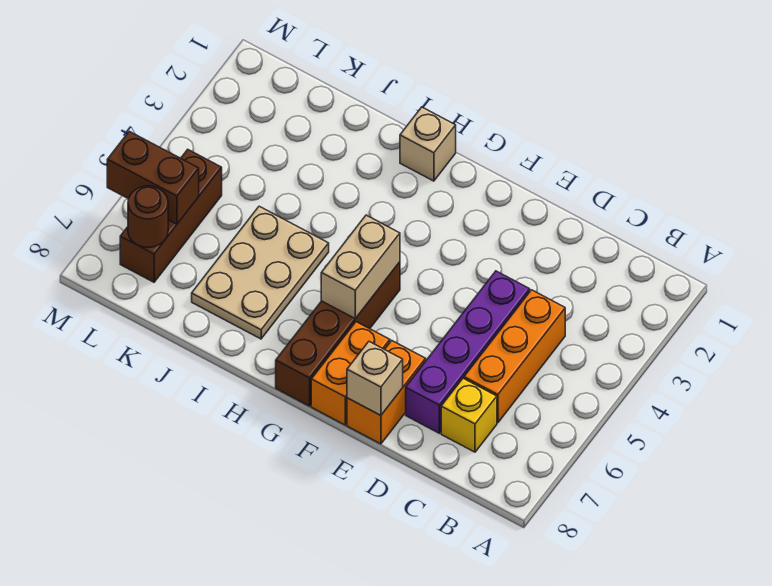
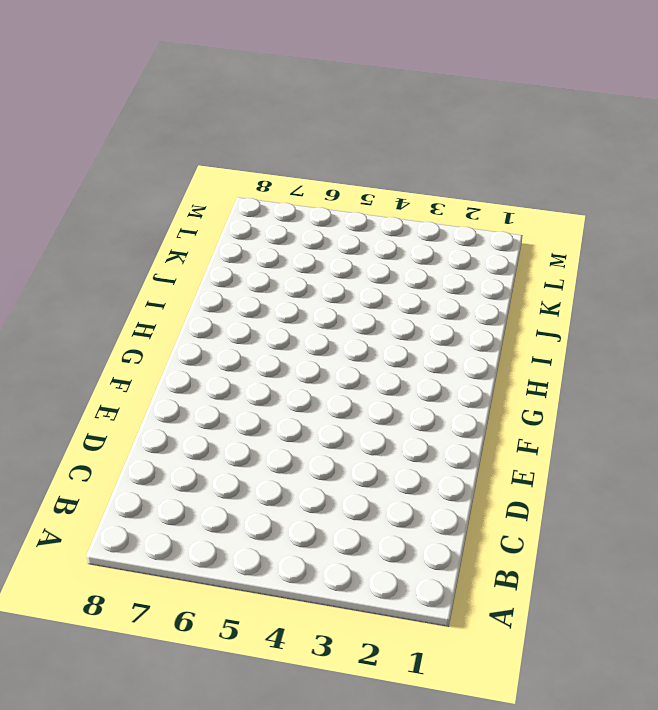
none -> orange brick C4:C6 level 1
none -> yellow brick C7 level 1
none -> purple brick D4:D7 level 1

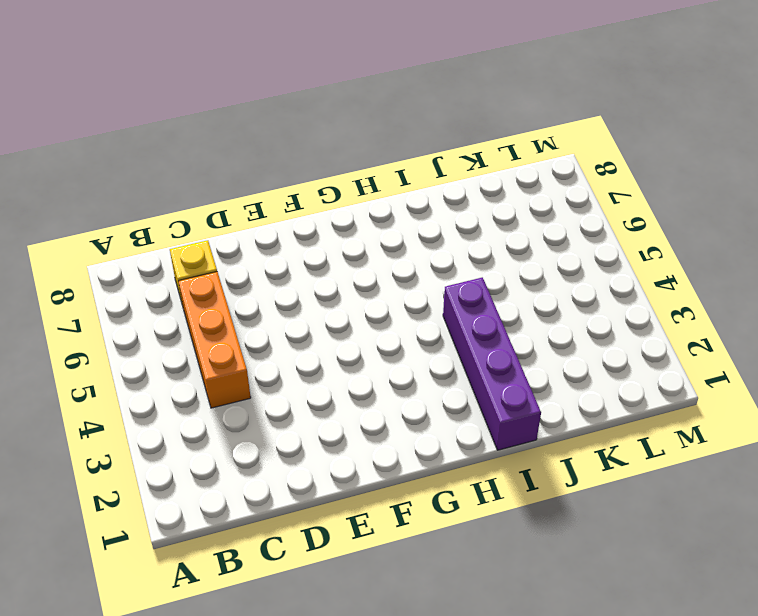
purple brick I1:I4 level 1 -> purple brick D4:D7 level 1
none -> orange brick E7:E8 level 1
none -> orange brick F7:F8 level 1
none -> brown brick G5:G8 level 1

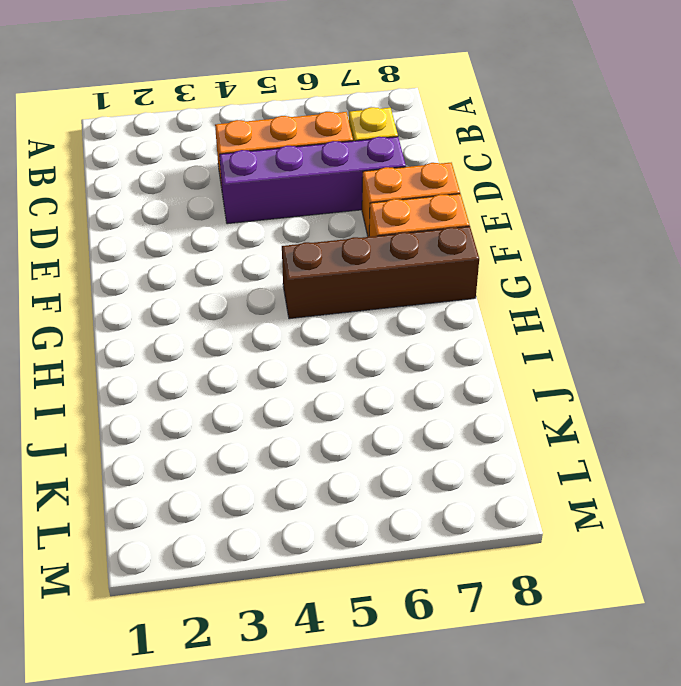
none -> tan brick H1 level 1
none -> tan plate I5:J7 level 1
none -> brown brick L5:L7 level 1

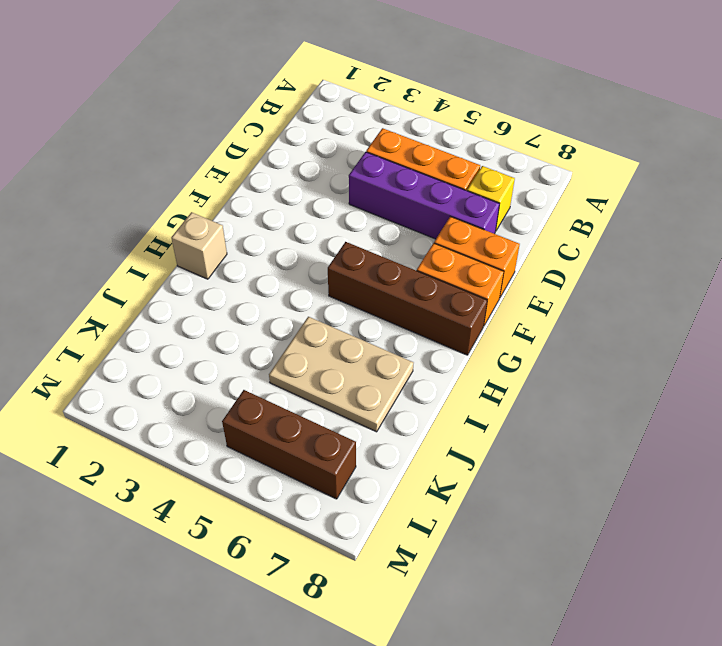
none -> tan brick E8 level 2
none -> tan brick G5:G6 level 2
none -> brown brick L6:M6 level 2

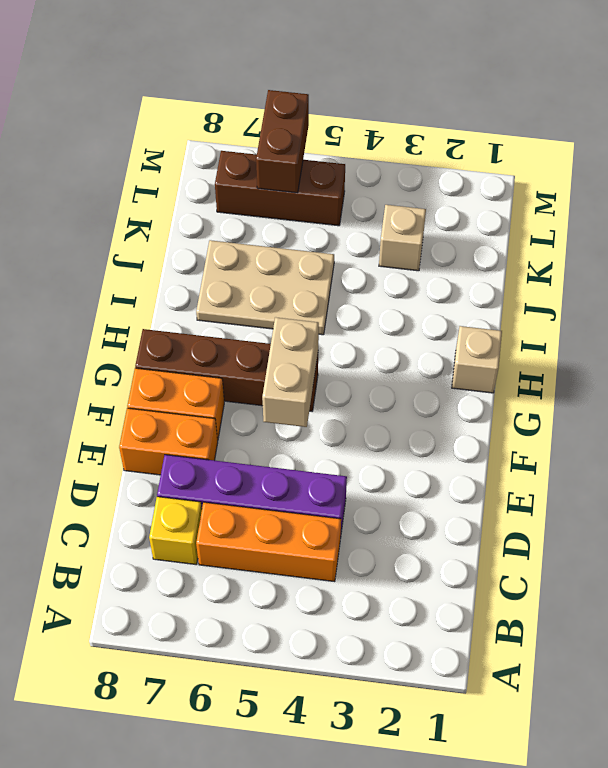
tan brick F5:G5 level 2 -> tan brick G5:G6 level 2
tan brick K3 level 1 -> tan brick E8 level 2
none -> brown round brick L7 level 2

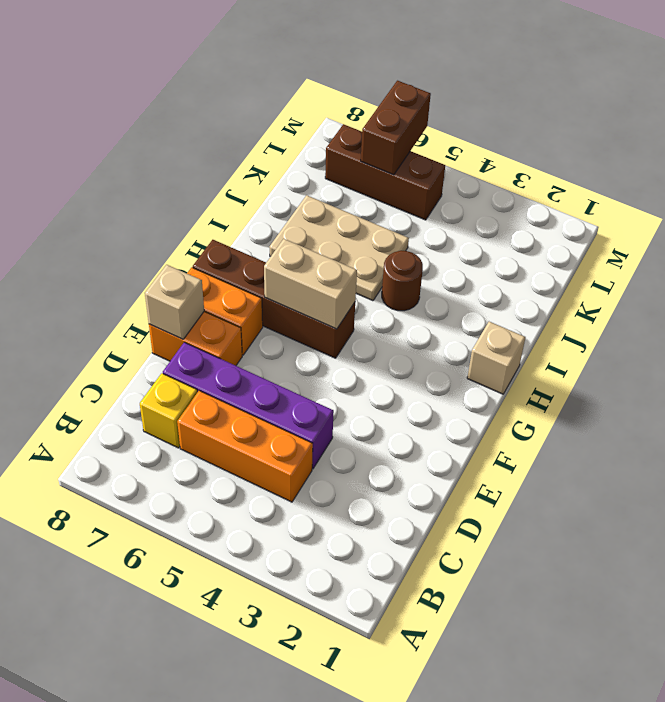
brown round brick I4 level 1 -> brown round brick L7 level 2

